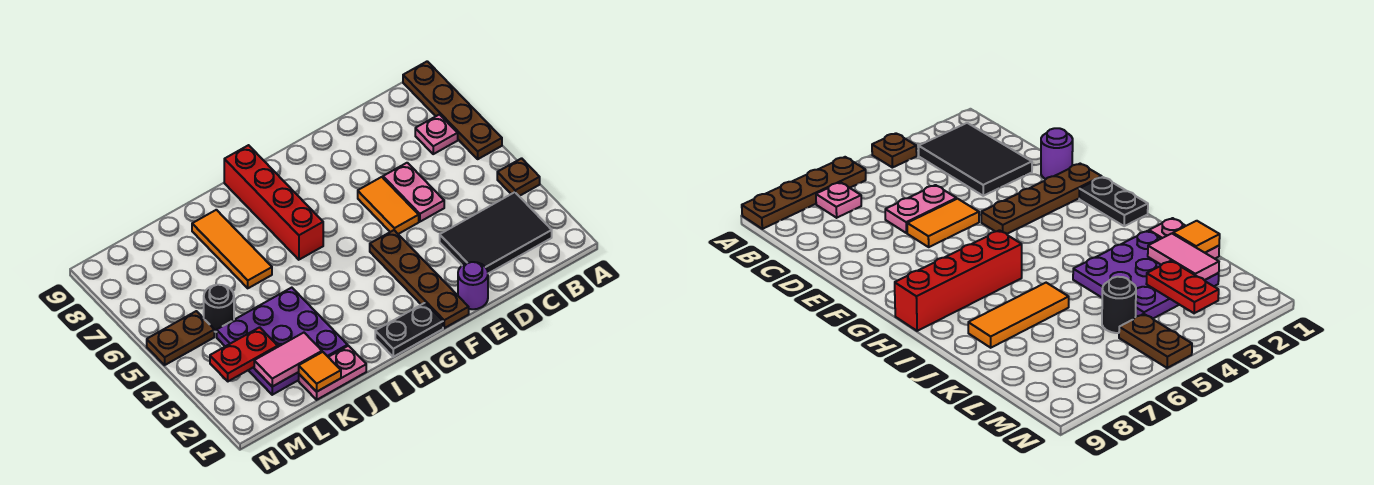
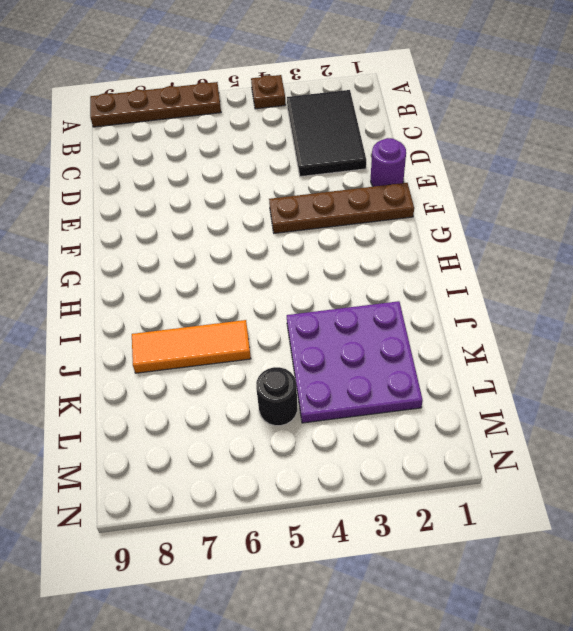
none -> pink plate B7 level 1
none -> pink plate D5:D6 level 1
none -> orange tile E5:E6 level 1

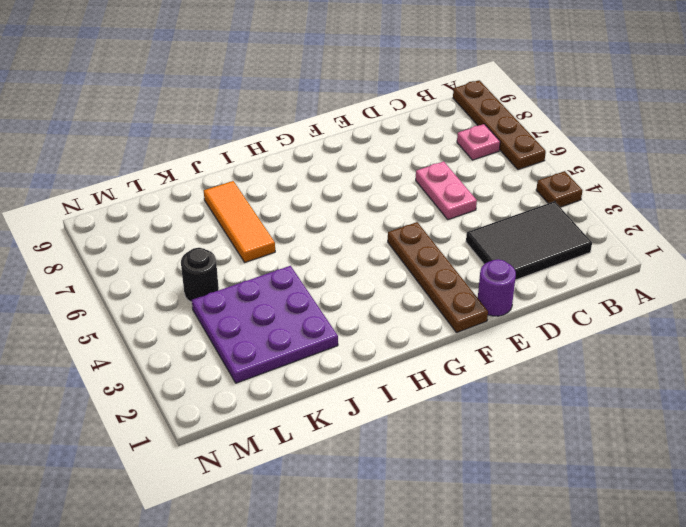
none -> orange tile E5:E6 level 1
none -> black plate G1:H1 level 1
none -> red brick H6:H9 level 1

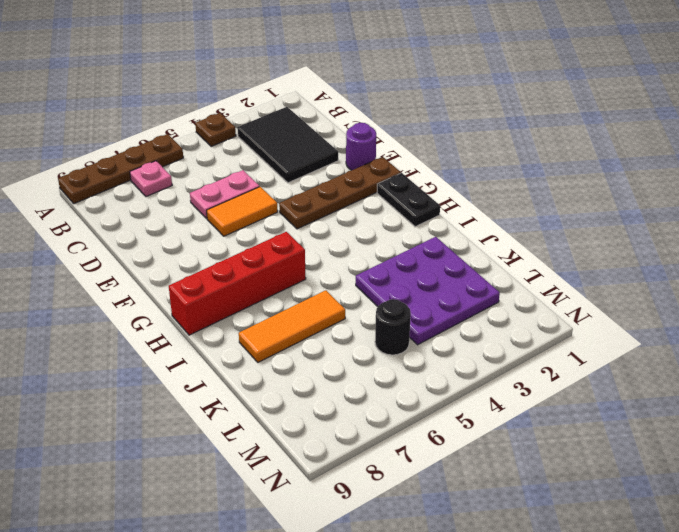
none -> pink plate J1:K1 level 1
none -> brown plate M5:N5 level 1
none -> orange tile K1 level 2

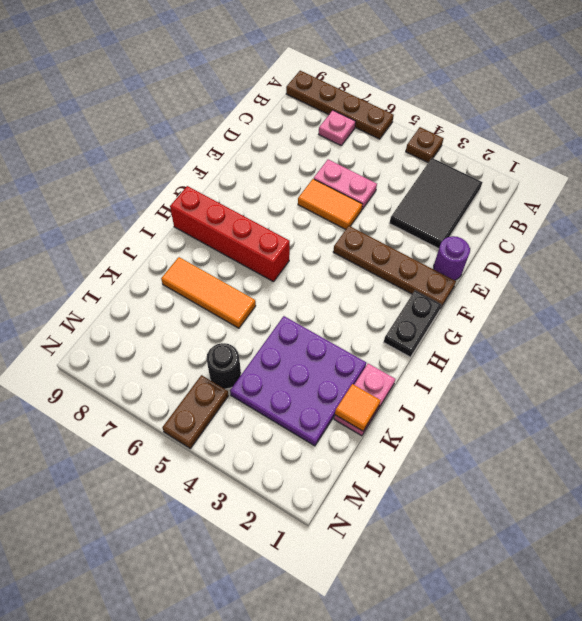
none -> pink tile K2:L2 level 2
none -> red plate L3:M3 level 2

